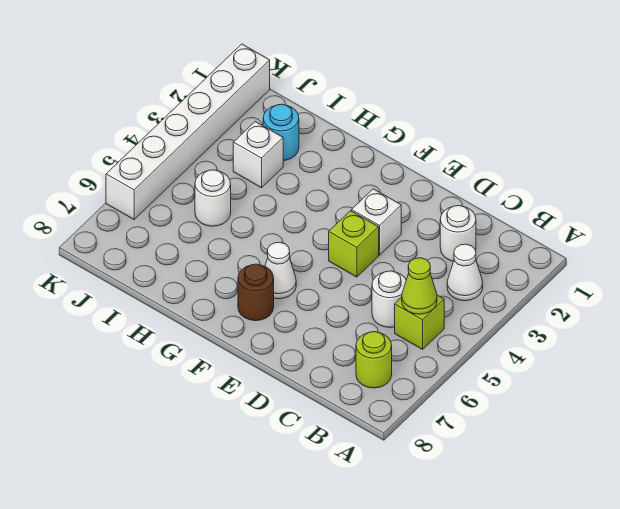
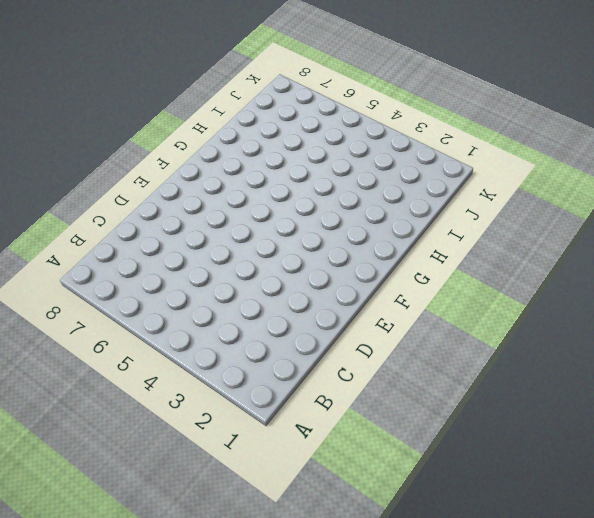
none -> white cone B3 level 1
none -> lime brick B5 level 1
none -> lime round brick B7 level 1

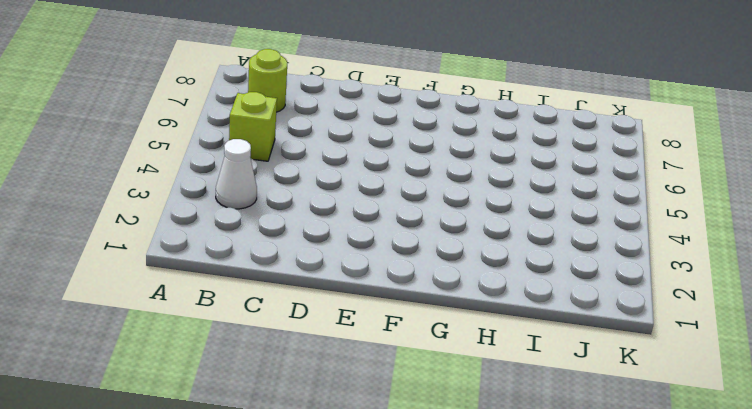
none -> white round brick C2 level 1
none -> white round brick C5 level 1
none -> white brick E3 level 1

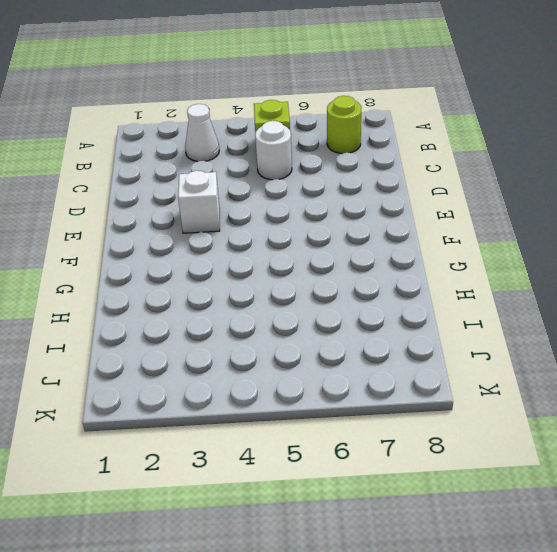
none -> white round brick C2 level 1
none -> lime brick E4 level 1
none -> white cone F6 level 1

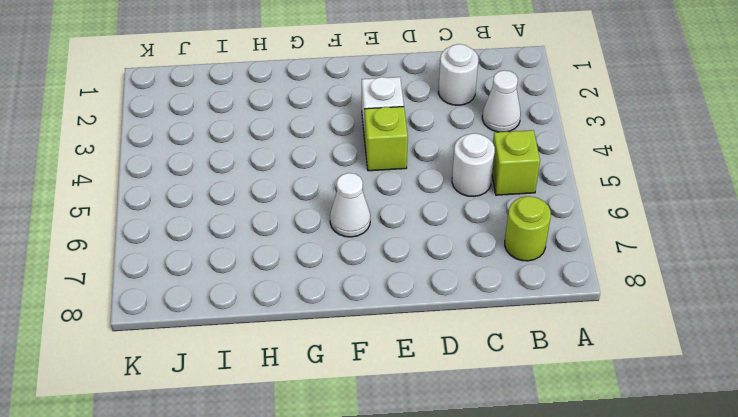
none -> brown round brick F7 level 1
none -> cyan round brick I2 level 1
none -> white brick I3 level 1

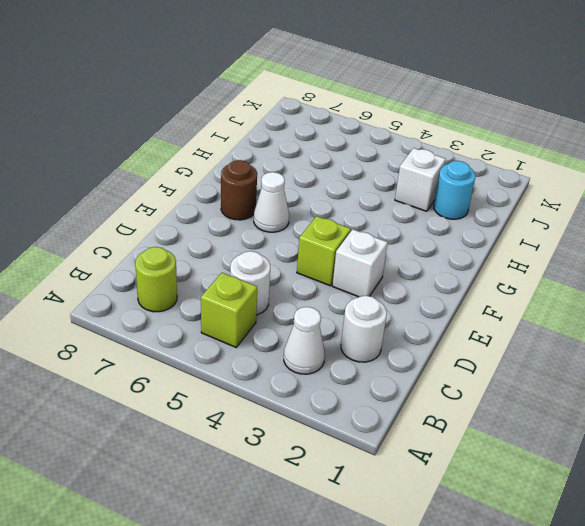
none -> white round brick I5 level 1
none -> white brick K1:K6 level 1
none -> lime cone B5 level 2

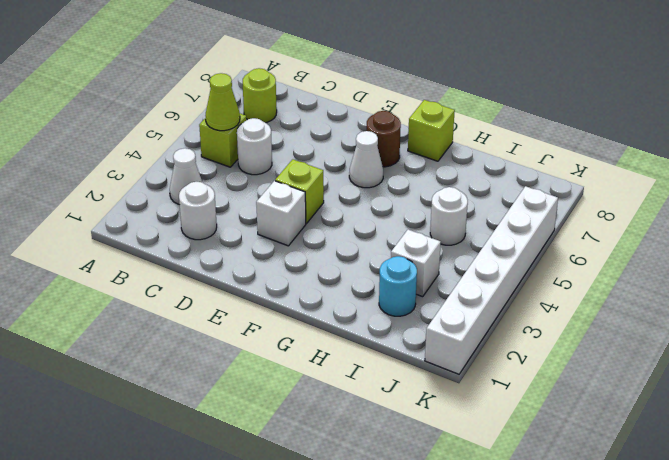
lime brick G8 level 1 -> none

